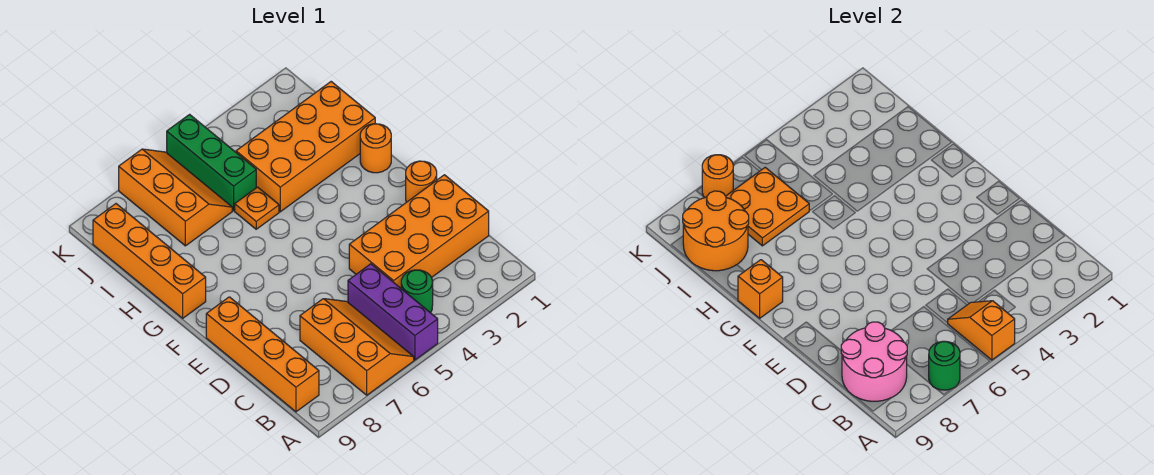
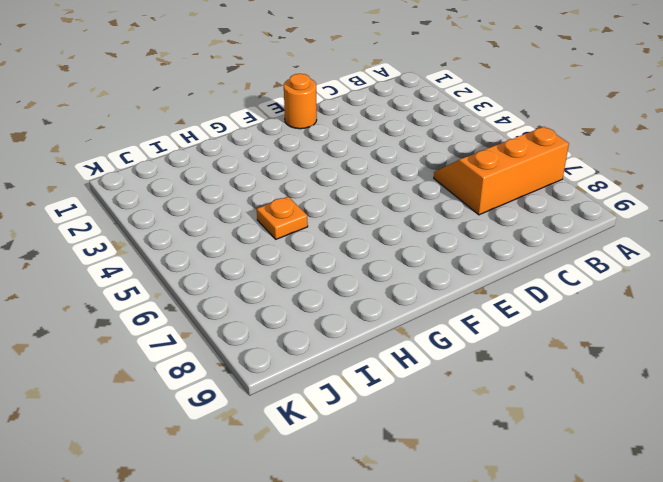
none -> purple brick A5:C5 level 1
none -> green round brick B4 level 1
none -> orange brick B9:E9 level 1

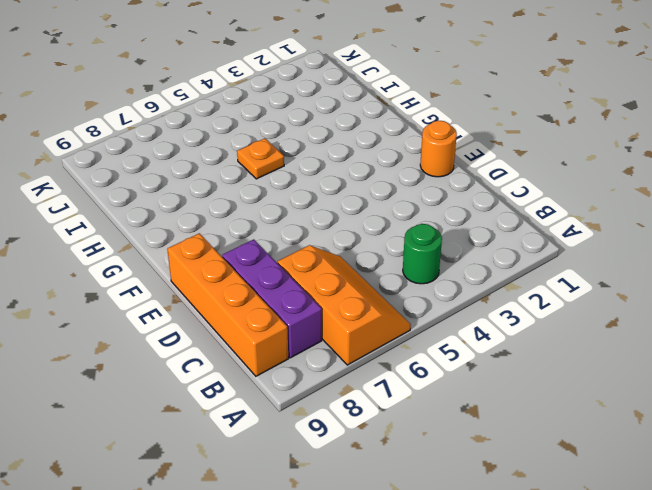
purple brick B8:D8 level 1 -> purple brick A5:C5 level 1
none -> orange brick C1:D4 level 1
none -> orange round brick G1 level 1
none -> orange brick G9:J9 level 1

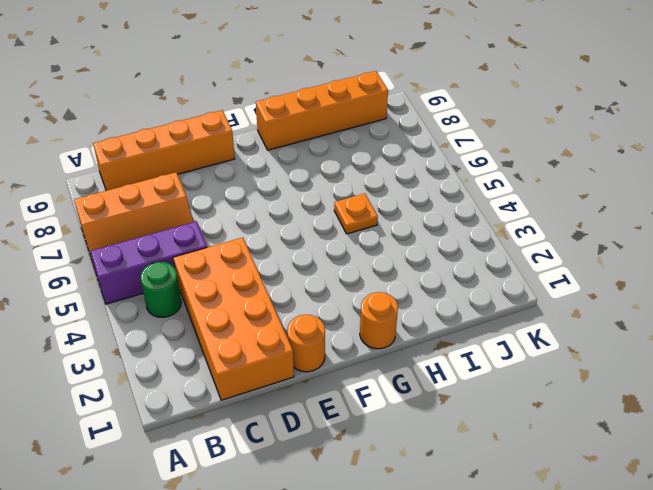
none -> orange brick H1:I4 level 1
none -> green brick I5:K5 level 1
none -> orange slope I6:K7 level 1 top 7

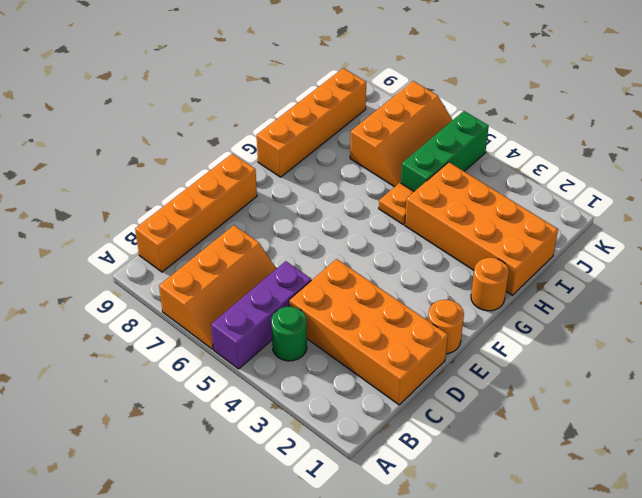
none -> orange slope A5:B5 level 2 top A
none -> green round brick A7 level 2
none -> pink round brick B8:C9 level 2

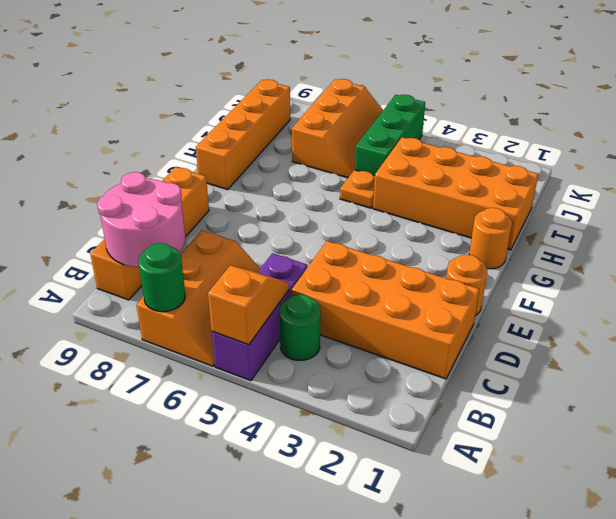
none -> orange brick G9 level 2
none -> orange plate I6:J7 level 2
none -> orange round brick I8:J9 level 2

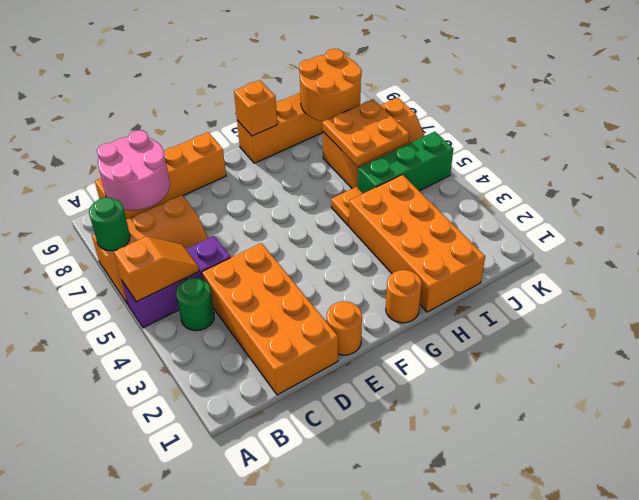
none -> orange round brick K7 level 2

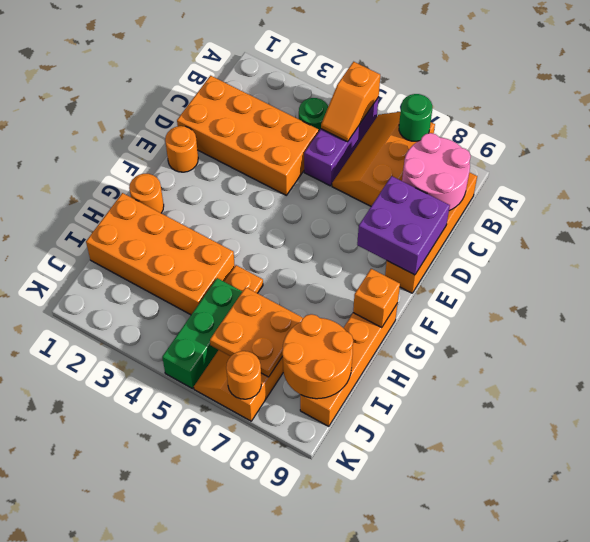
purple brick D8:E9 level 2 -> none

